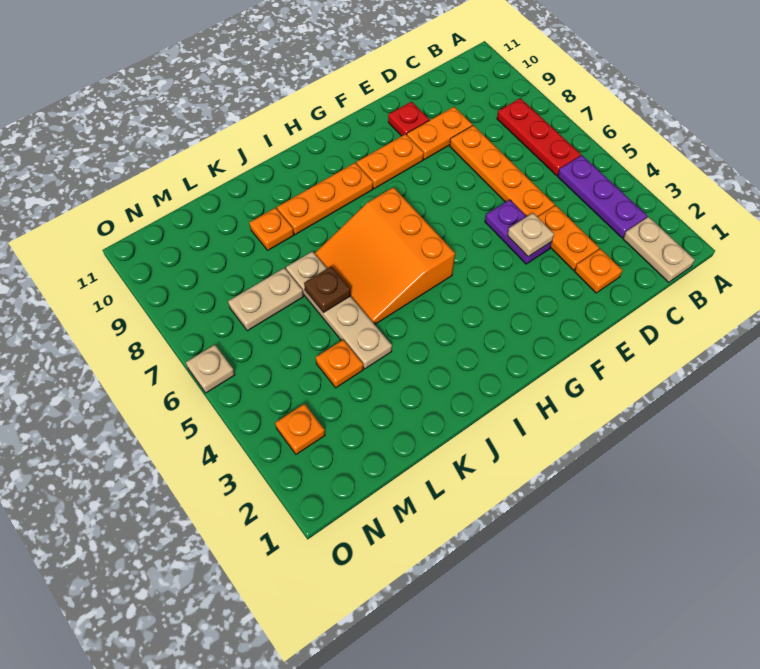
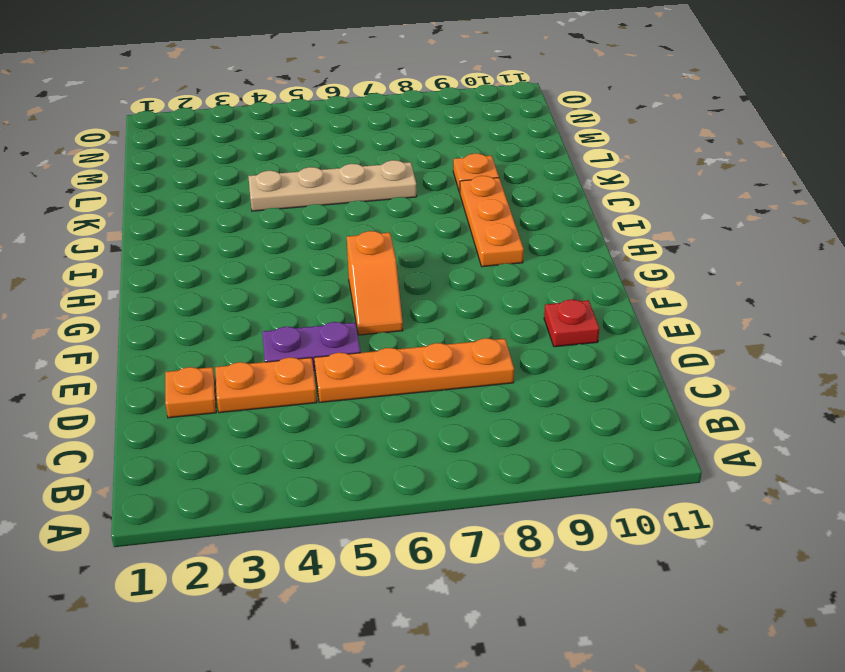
orange slope F6:G6 level 1 top G -> none
none -> tan plate B1:B2 level 1
none -> purple plate B3:B5 level 1
none -> red plate B6:B8 level 1

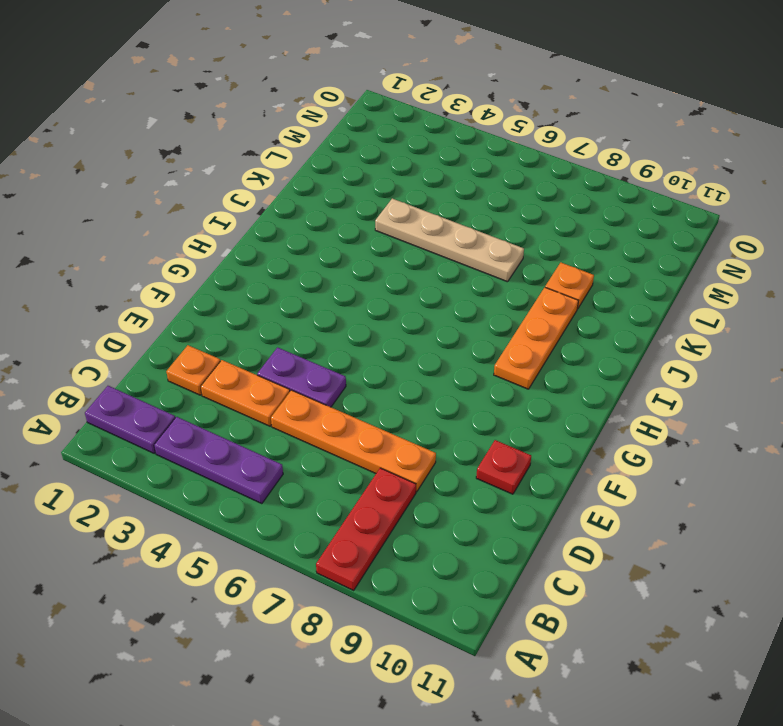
red plate A8:C8 level 1 -> red plate B6:B8 level 1
purple plate B1:B2 level 1 -> tan plate B1:B2 level 1
none -> orange plate D9:E9 level 1
none -> orange plate F9:G9 level 1
none -> orange slope H5:J7 level 1 top H

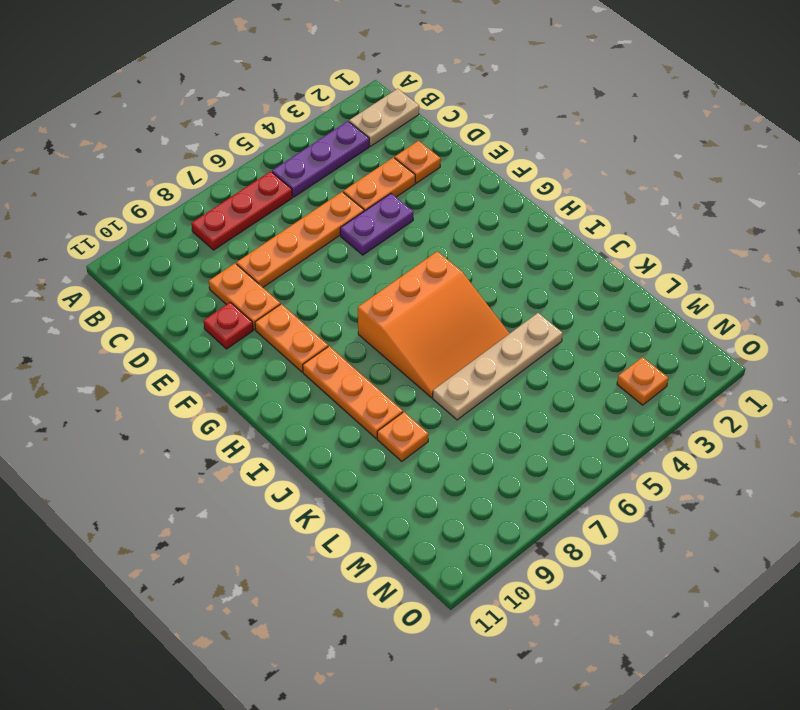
none -> orange plate L4 level 1
none -> tan plate L7:M7 level 1
none -> tan plate O6 level 1

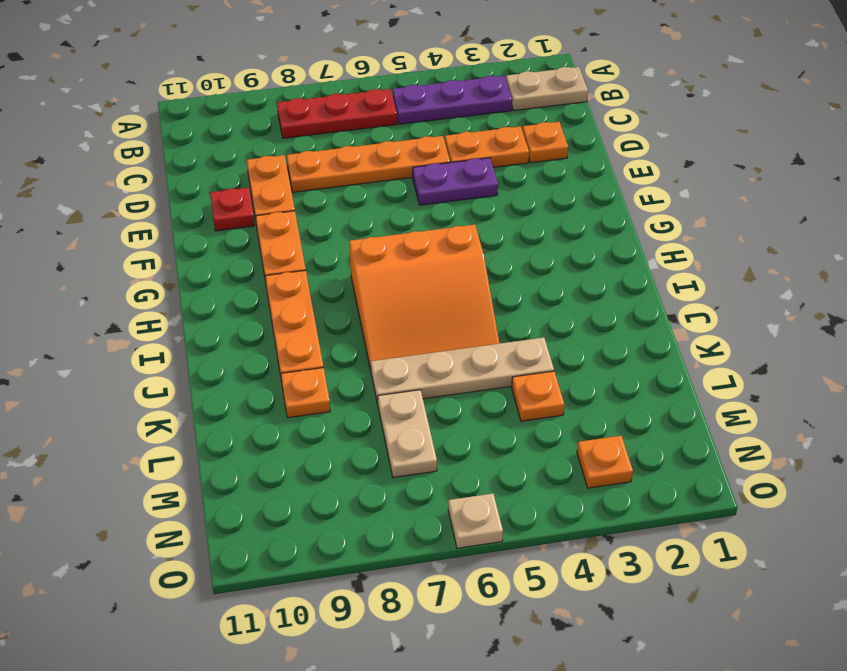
none -> tan plate E4 level 2
none -> brown plate K6 level 2

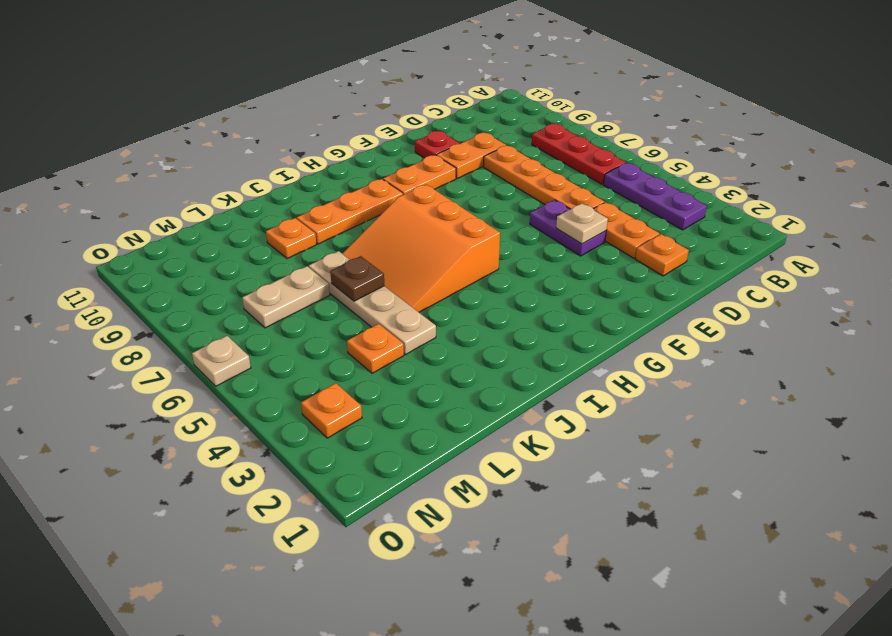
none -> tan plate B1:B2 level 1

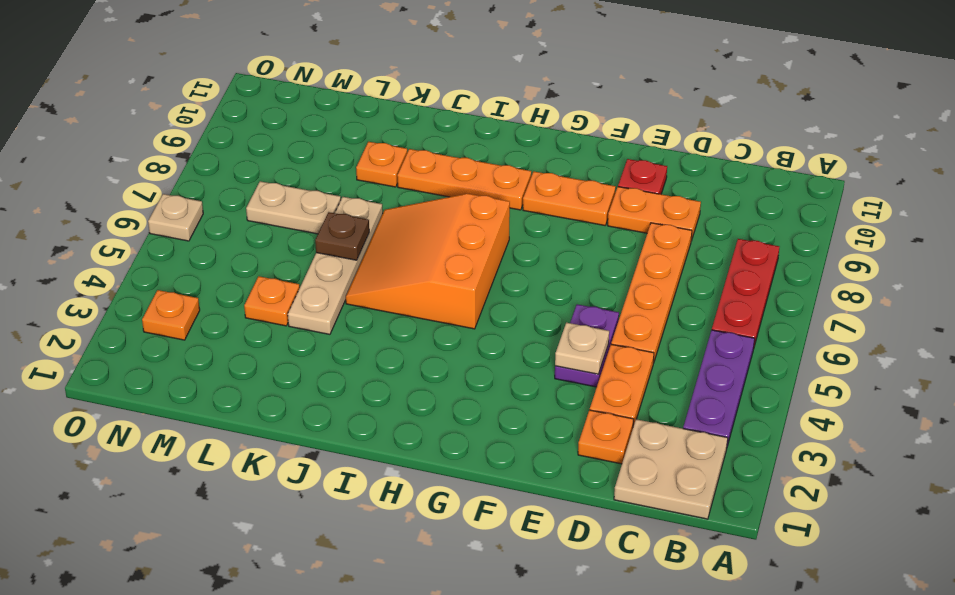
tan plate B1:C2 level 1 -> tan plate B1:B2 level 1

